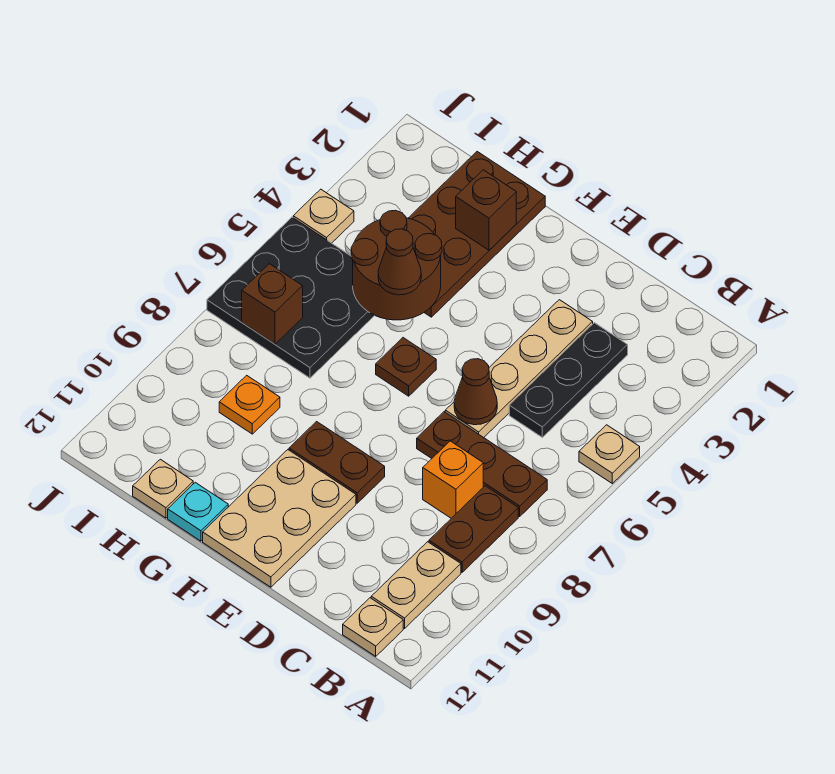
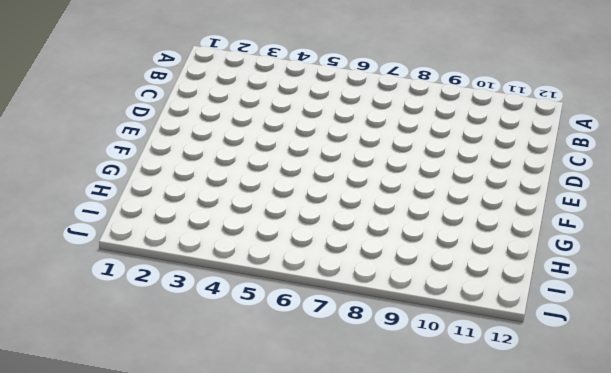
none -> tan plate A5 level 1
none -> brown plate B7:D7 level 1
none -> brown plate B8:B9 level 1

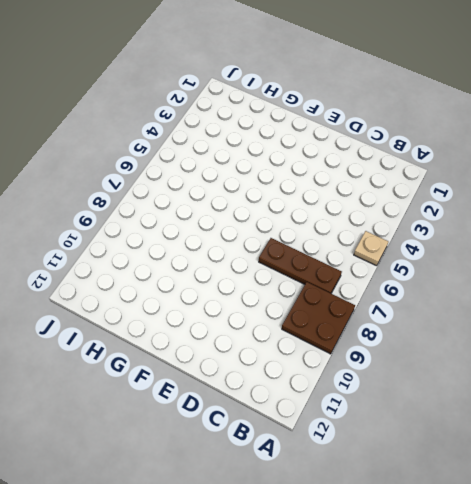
brown plate A8:B9 level 1 -> brown plate B8:B9 level 1
none -> tan plate B10:B11 level 1
none -> tan plate B12 level 1
none -> black plate C3:C5 level 1

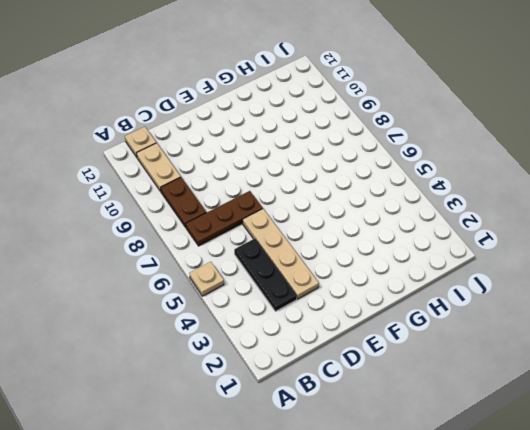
none -> orange brick C8 level 1
none -> brown plate E9:F9 level 1
none -> tan plate E10:F12 level 1

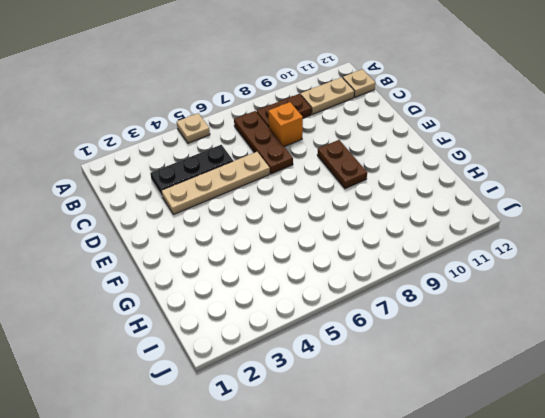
none -> tan plate E10:F12 level 1
none -> brown plate F6 level 1
none -> brown plate G1:H4 level 1

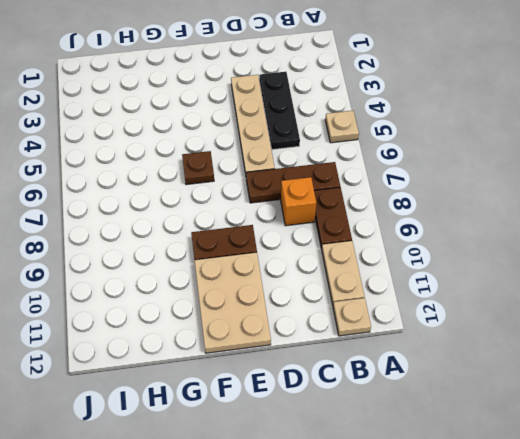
none -> brown plate G1:H4 level 1
none -> cyan plate G12 level 1
none -> black plate H5:J7 level 1

